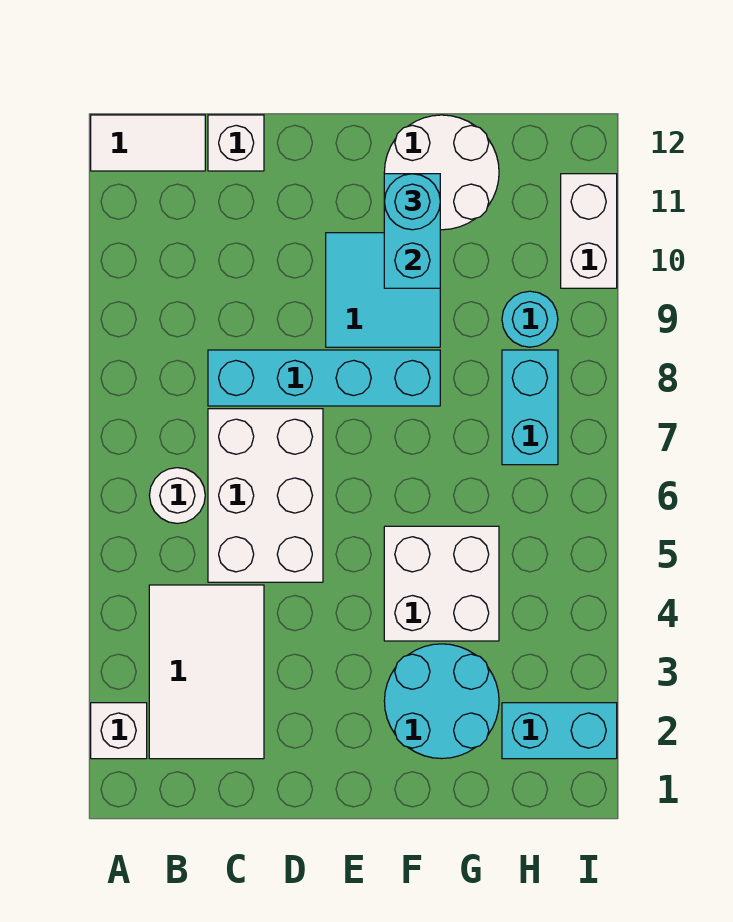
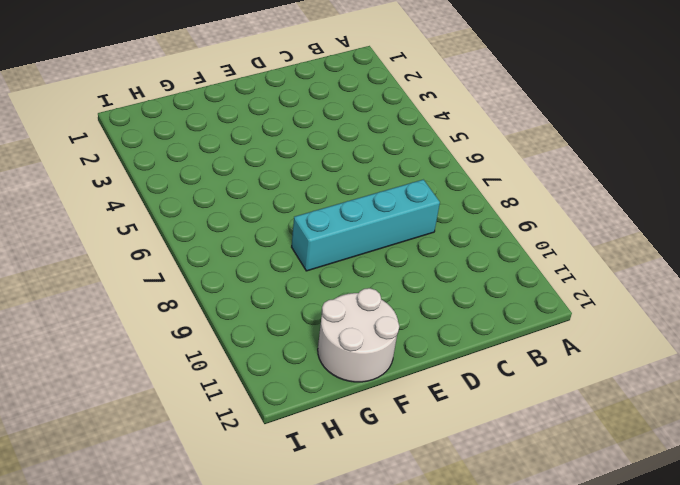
none -> white brick A2 level 1
none -> white tile A12:B12 level 1
none -> white tile B2:C4 level 1

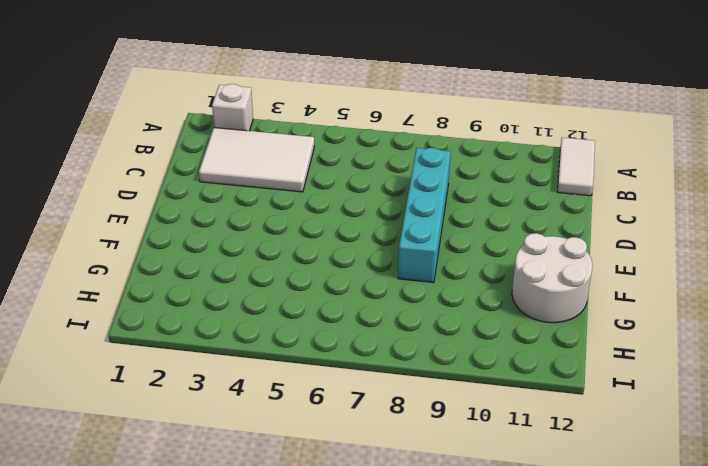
none -> white round brick B6 level 1
none -> white brick C5:D7 level 1
none -> white brick C12 level 1

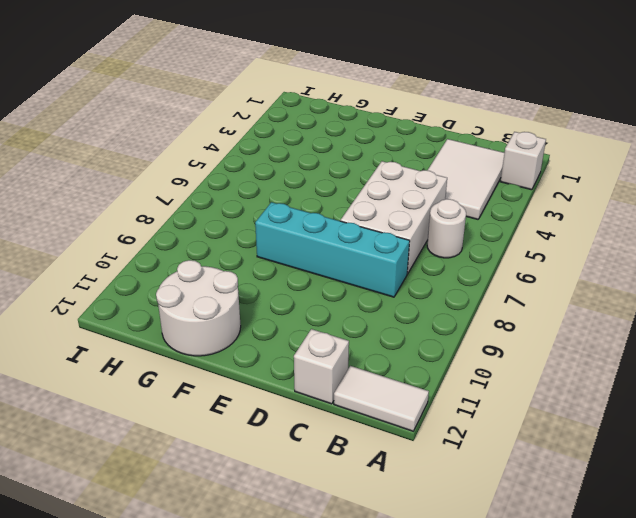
none -> cyan tile E9:F10 level 1
none -> cyan round brick F2:G3 level 1
none -> white brick F4:G5 level 1

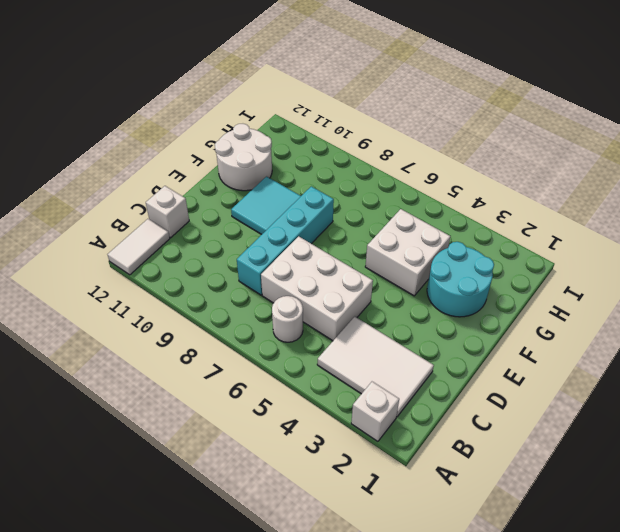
none -> cyan brick H2:I2 level 1
none -> cyan brick H7:H8 level 1
none -> cyan round brick H9 level 1

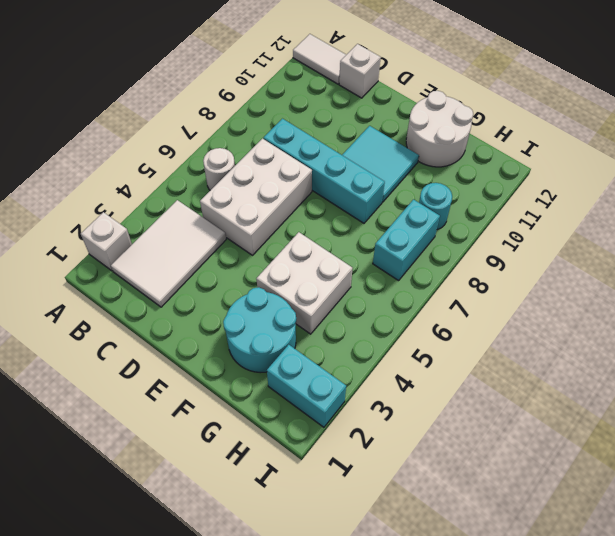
none -> white brick I10:I11 level 1
none -> cyan brick F10:F11 level 2
none -> cyan round brick F11 level 3

